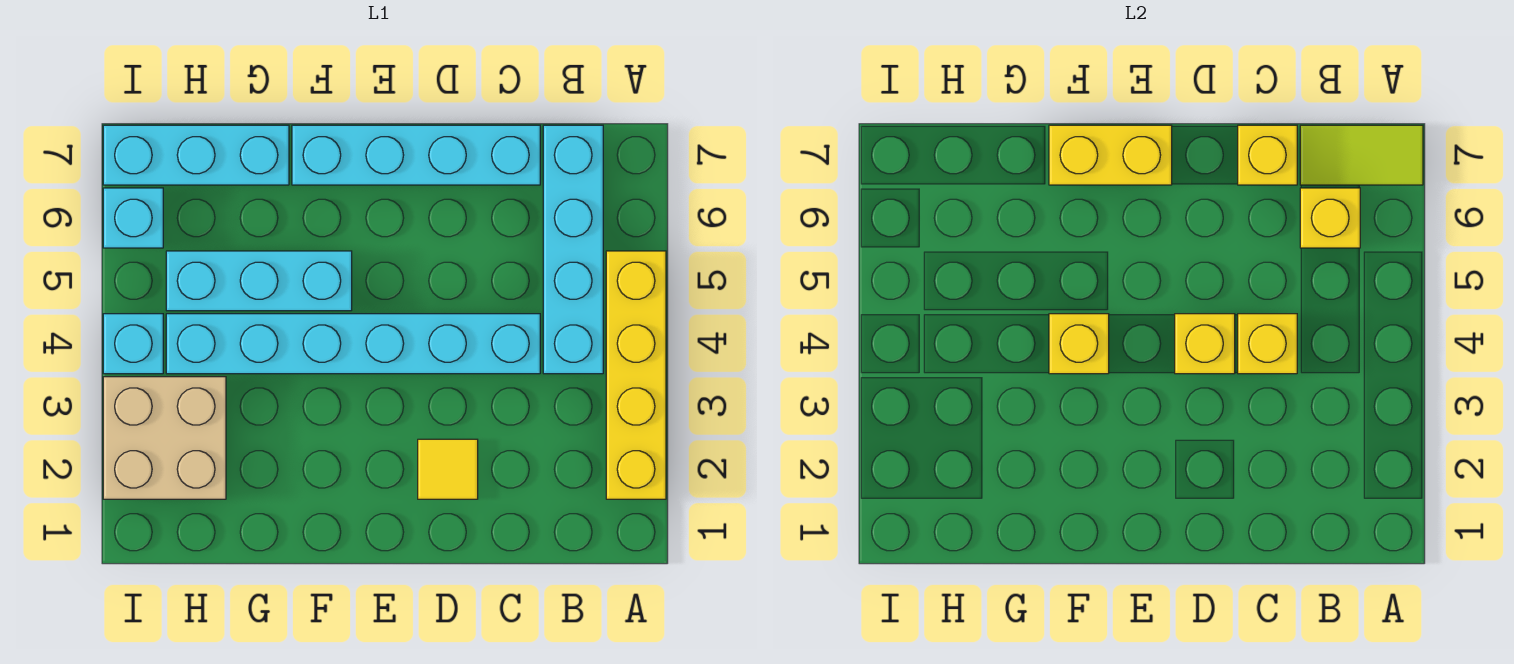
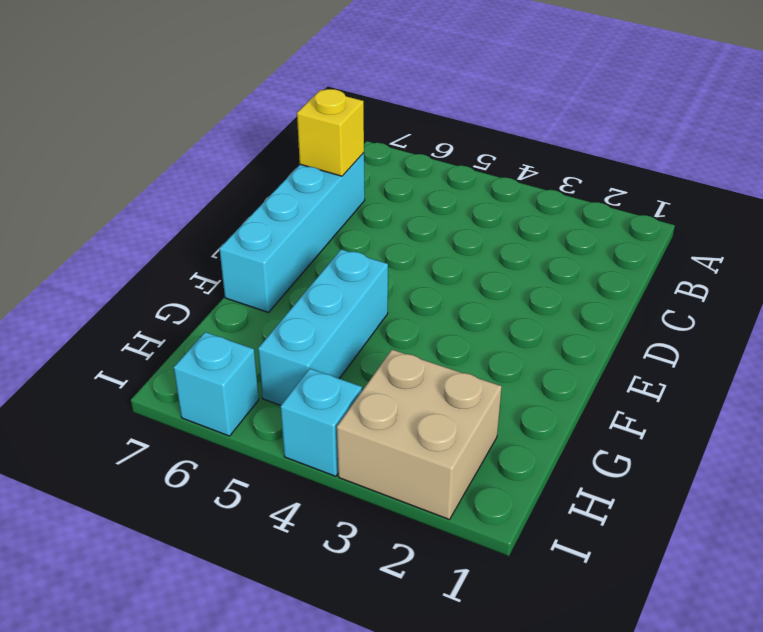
none -> yellow brick A2:A5 level 1
none -> cyan brick B4:B7 level 1
none -> cyan brick C4:H4 level 1

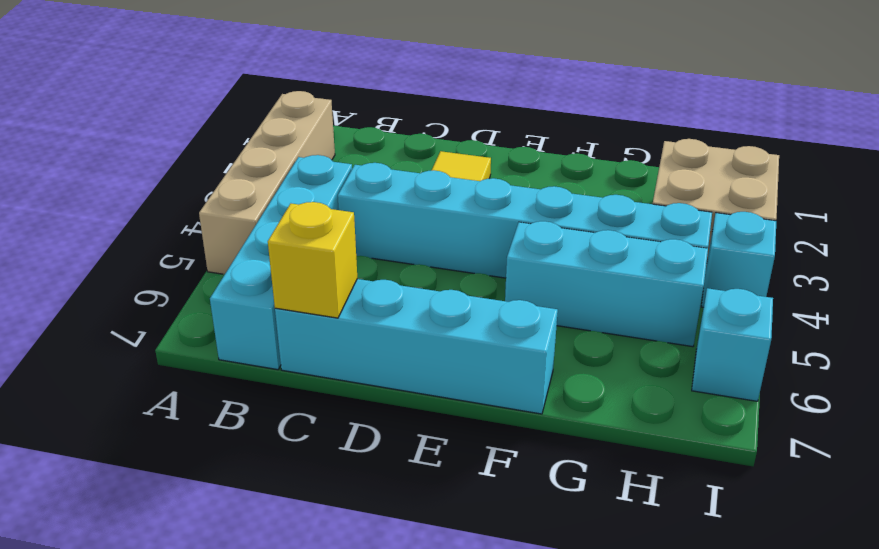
tan brick A2:A5 level 1 -> yellow brick A2:A5 level 1
none -> cyan brick G7:I7 level 1
none -> lime tile A7:B7 level 2
none -> yellow brick B6 level 2

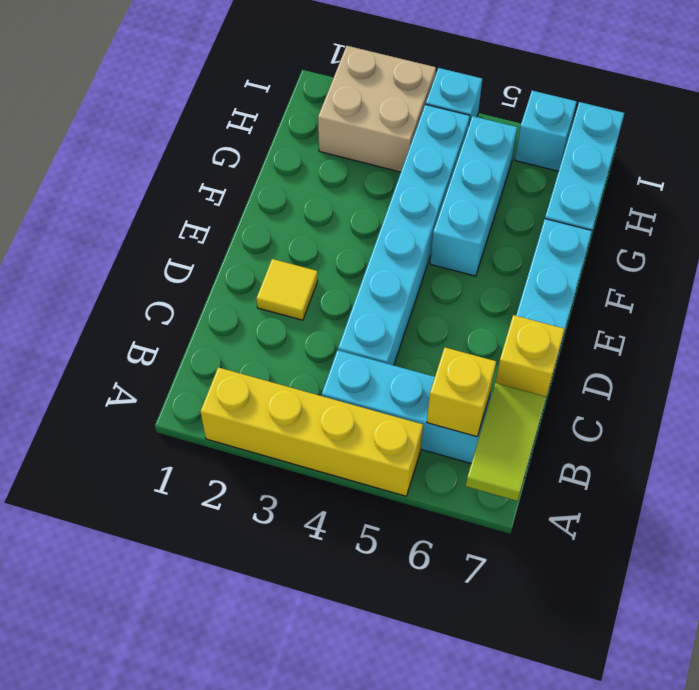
none -> yellow brick C4 level 2
none -> yellow brick D4 level 2
none -> yellow brick E7:F7 level 2

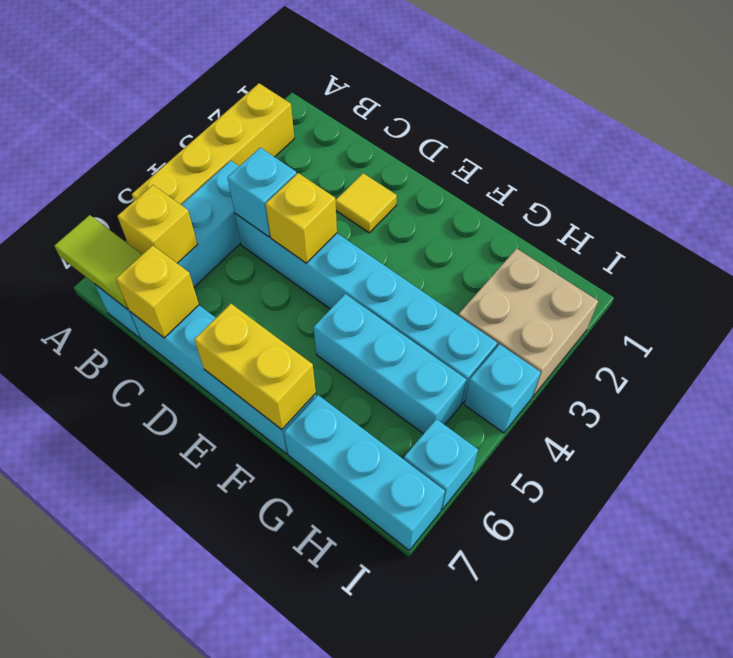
cyan brick C4 level 2 -> yellow brick C4 level 2
none -> yellow brick F4 level 2

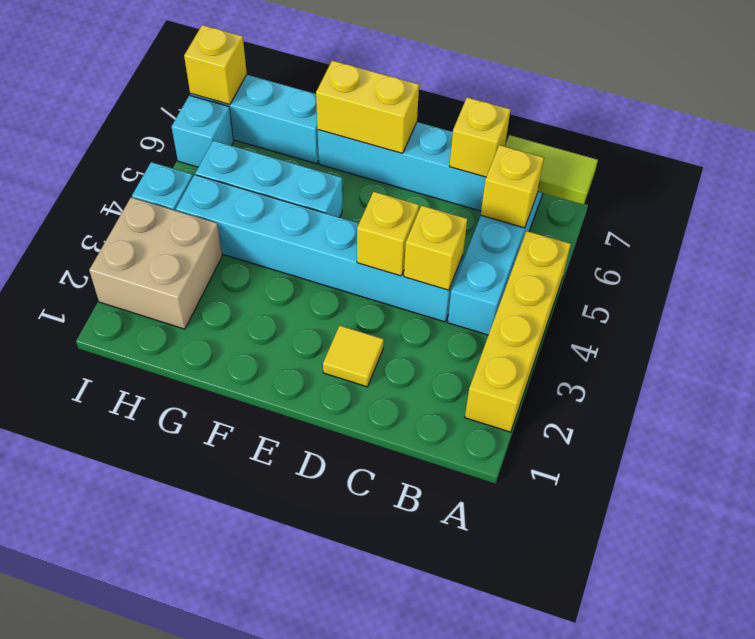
yellow brick I7 level 2 -> yellow brick F4 level 2

